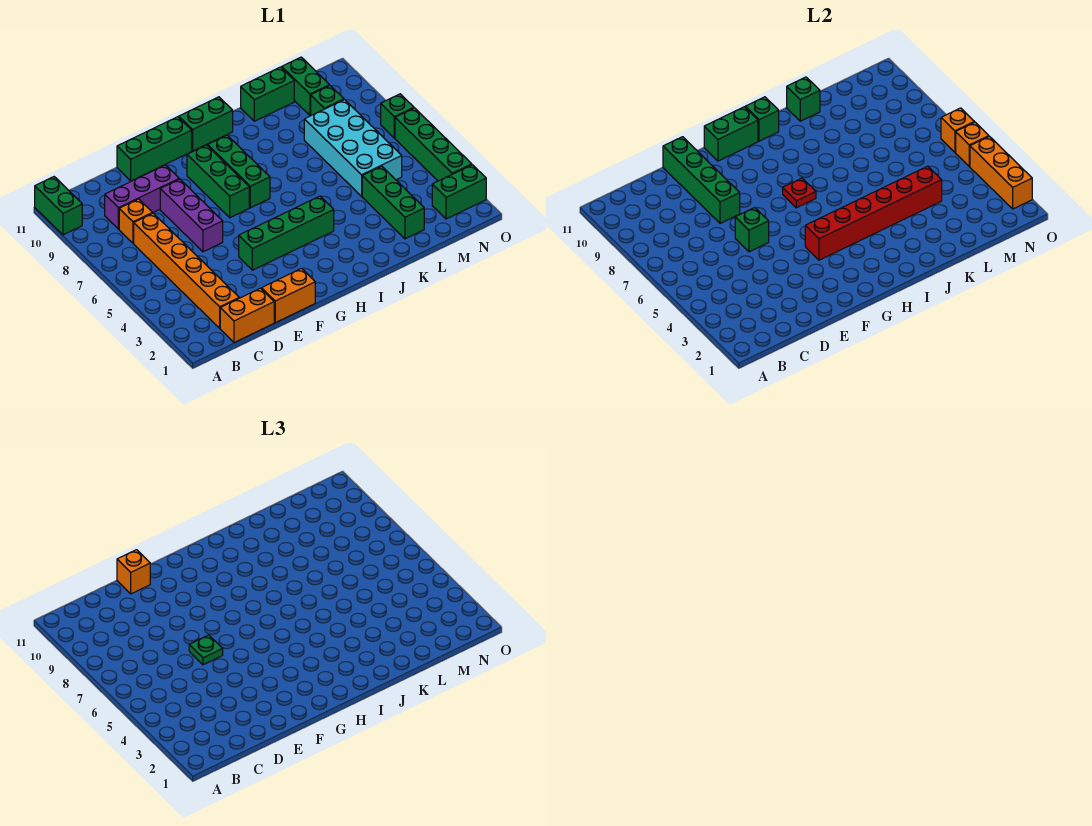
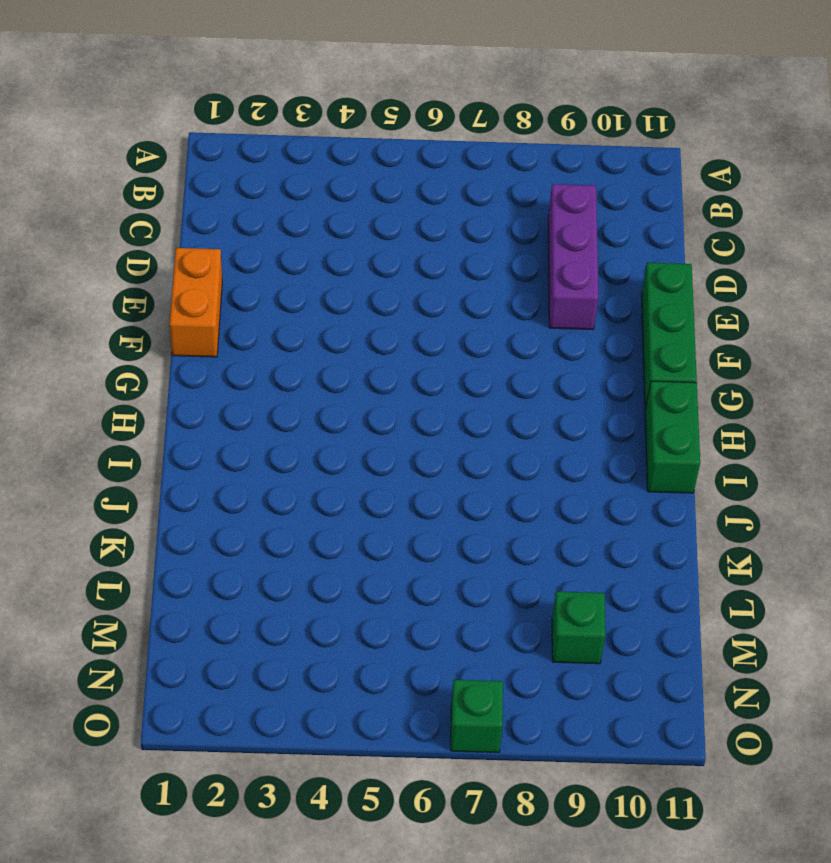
none -> green brick A10:A11 level 1
none -> orange brick C1:D1 level 1
none -> orange brick C2:C7 level 1
none -> orange brick C8 level 1

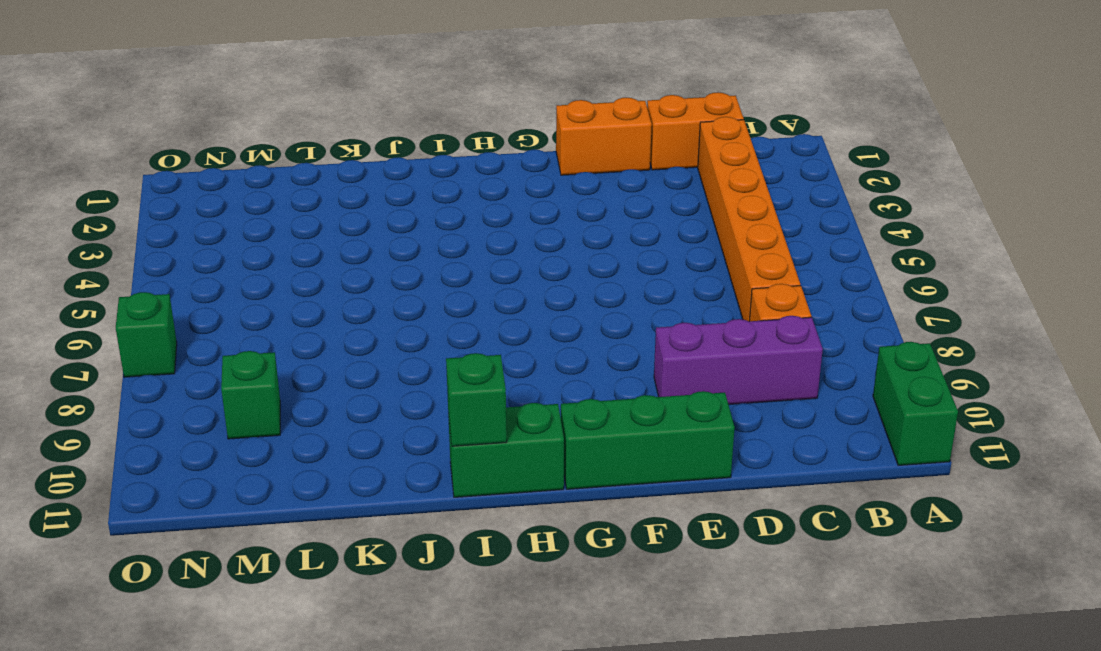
none -> purple brick E6:E8 level 1
none -> green brick F4:I4 level 1
none -> green brick G7:G9 level 1
none -> green brick H7:H9 level 1

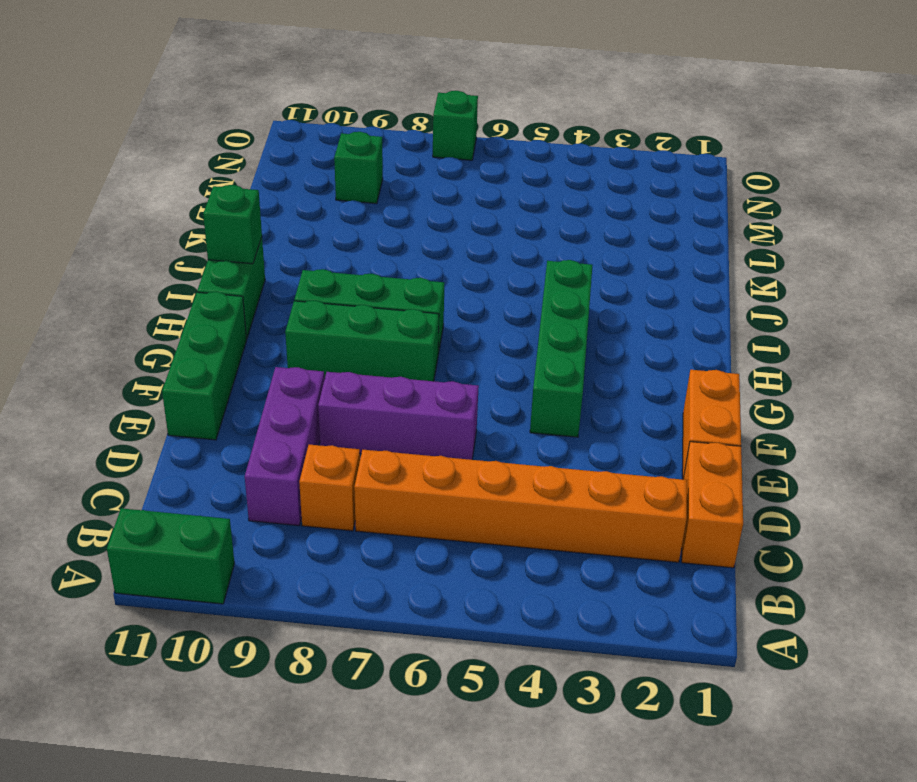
none -> green brick K11:L11 level 1
none -> green brick L2:L4 level 1
none -> cyan brick L5:M8 level 1
none -> green brick M10:M11 level 1

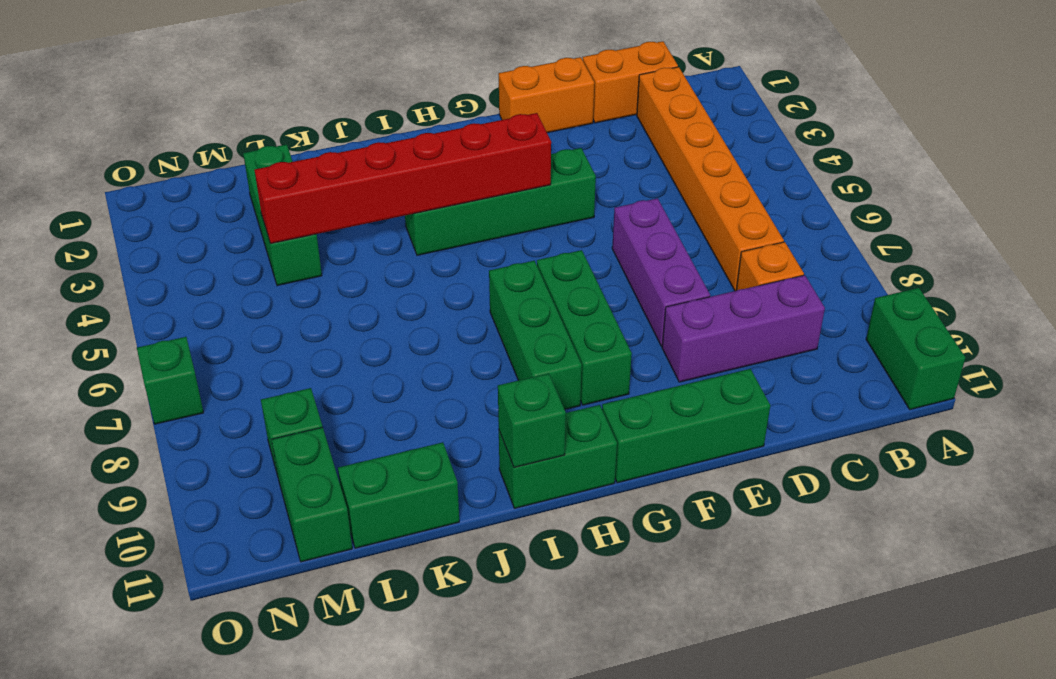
none -> cyan brick L5:M8 level 1
none -> green brick N2:O2 level 1
none -> green brick O3:O6 level 1
none -> green brick E6 level 2

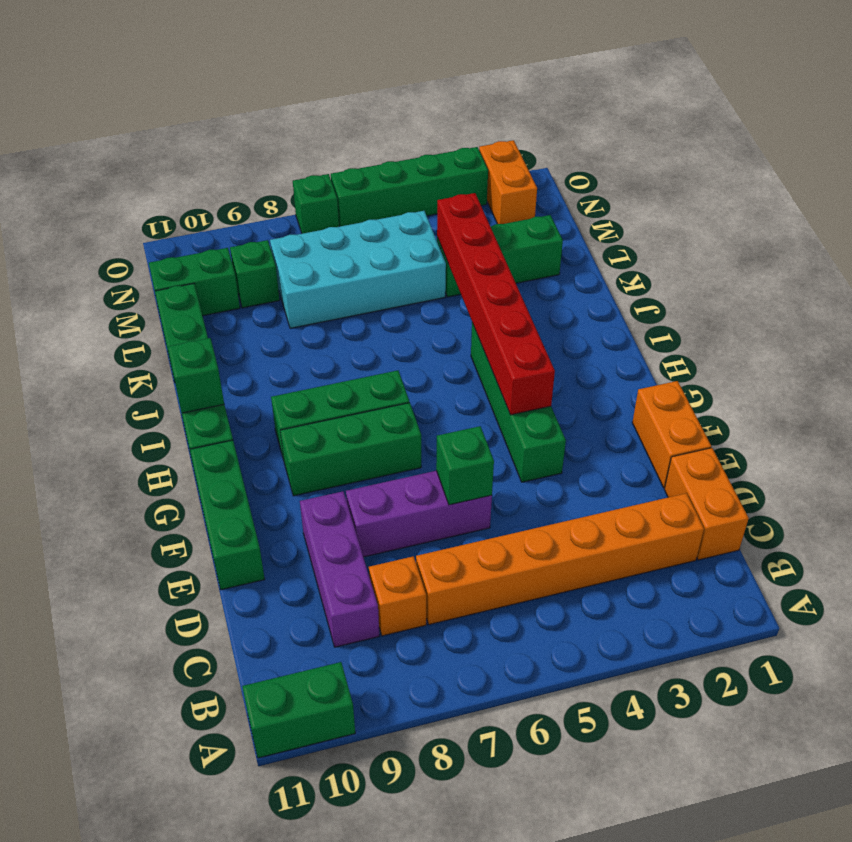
orange brick N2:O2 level 1 -> green brick N2:O2 level 1
none -> green brick E8:E11 level 2
none -> green brick G11:H11 level 2
none -> red plate H7 level 2
none -> green brick K11 level 2

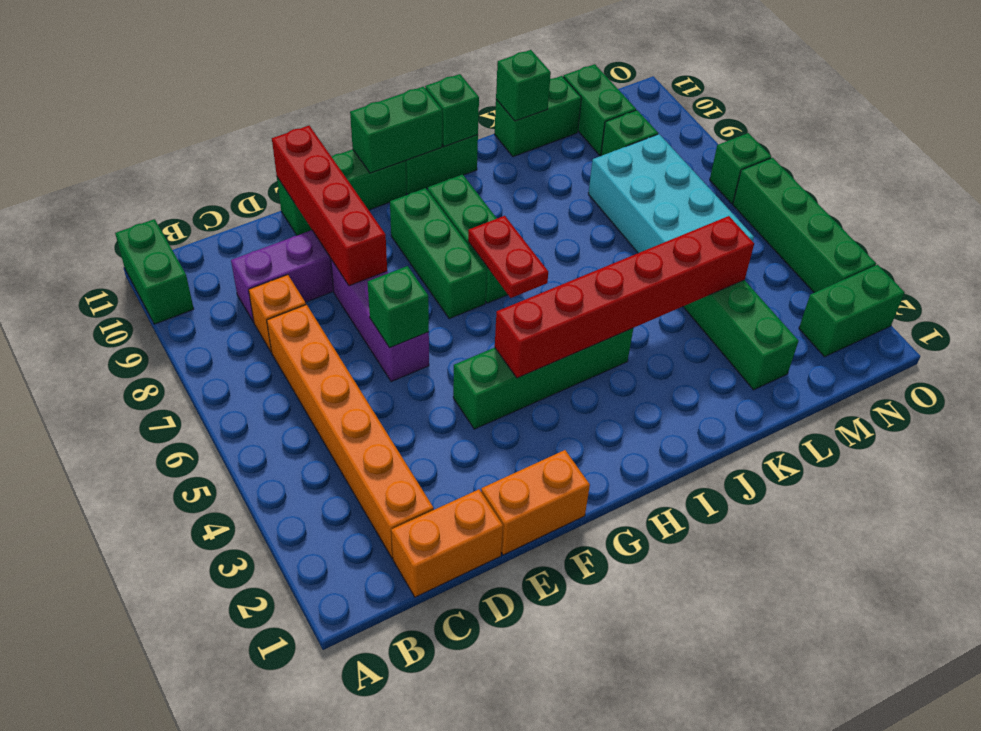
red brick E8:E11 level 2 -> green brick E8:E11 level 2
red plate H6:H7 level 2 -> red plate H7 level 2
none -> orange brick O2:O4 level 2
none -> orange brick O5 level 2
none -> orange brick O6 level 2
none -> green plate E6 level 3

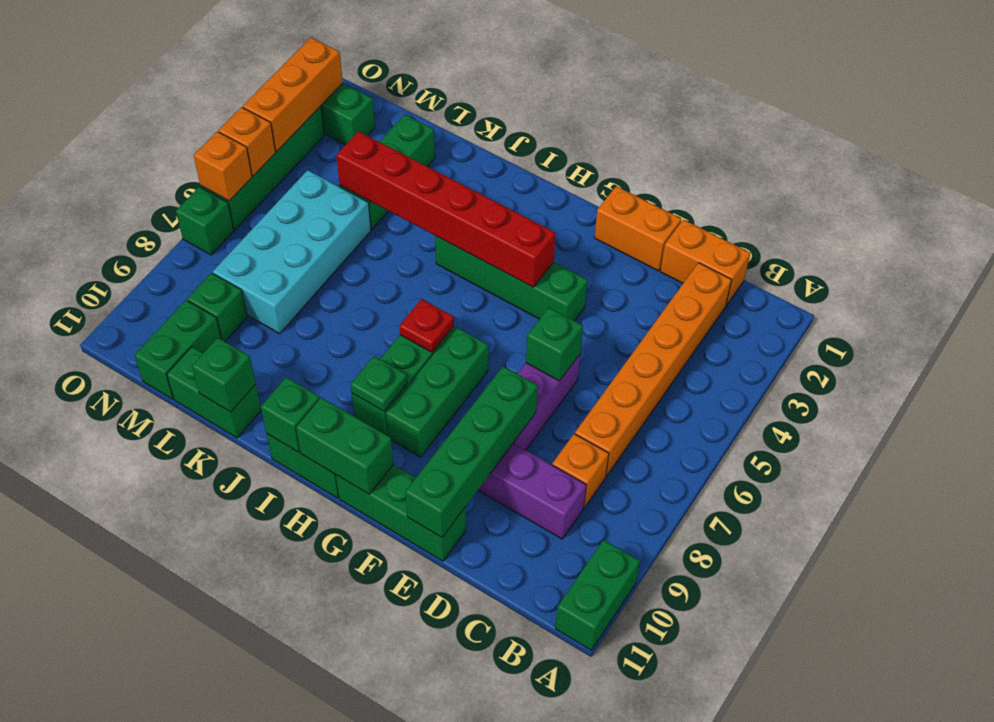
green plate H9 level 2 -> green plate E6 level 3
none -> orange brick E11 level 3

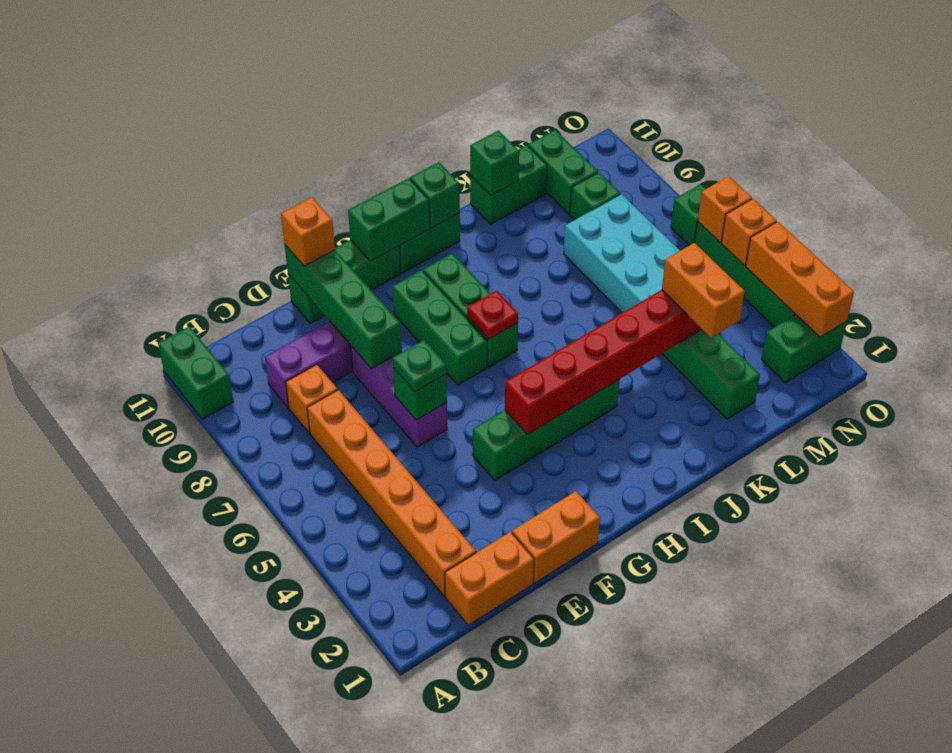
orange brick L3:L4 level 3 -> none

